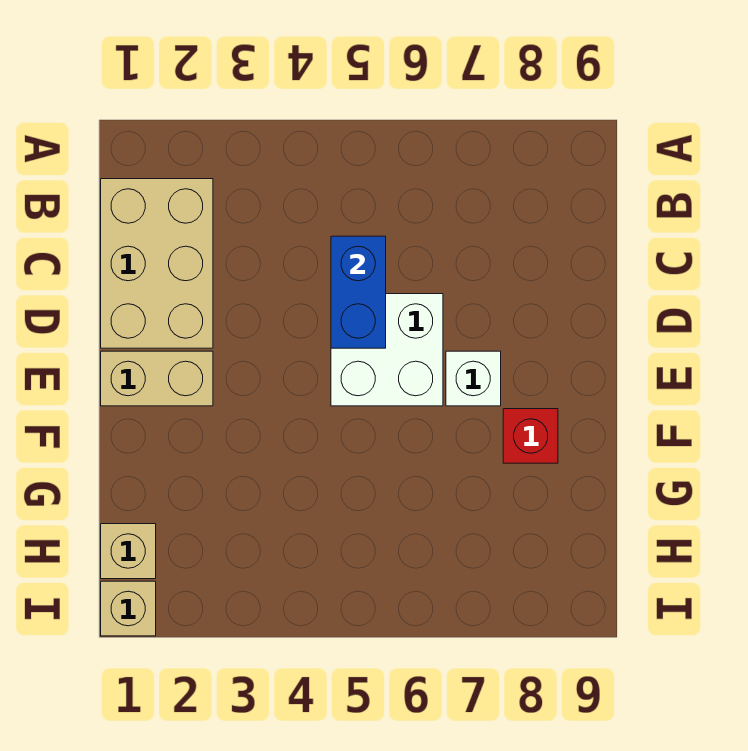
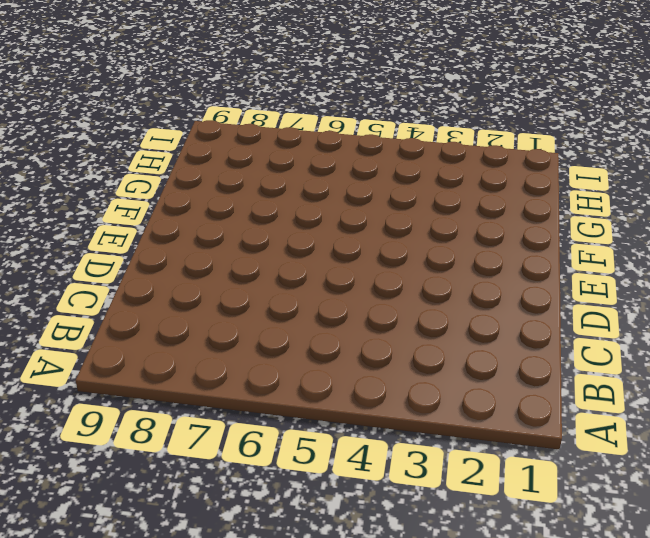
none -> tan brick B1:D2 level 1
none -> white brick D5:E6 level 1

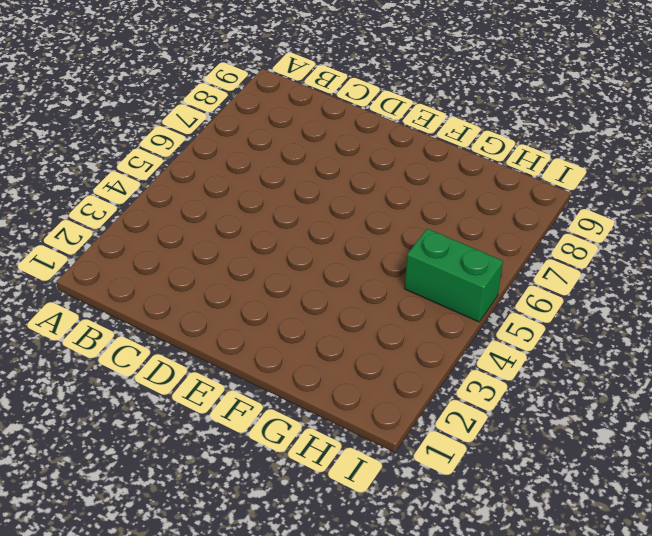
green brick H5:I5 level 1 -> none
none -> tan brick B1:D2 level 1
none -> white brick D5:E6 level 1

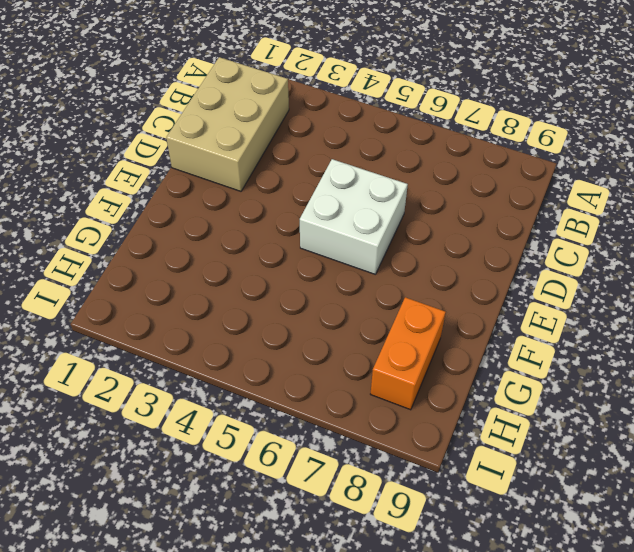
orange brick G8:H8 level 1 -> none
none -> tan brick E1:E2 level 1
none -> white brick E7 level 1

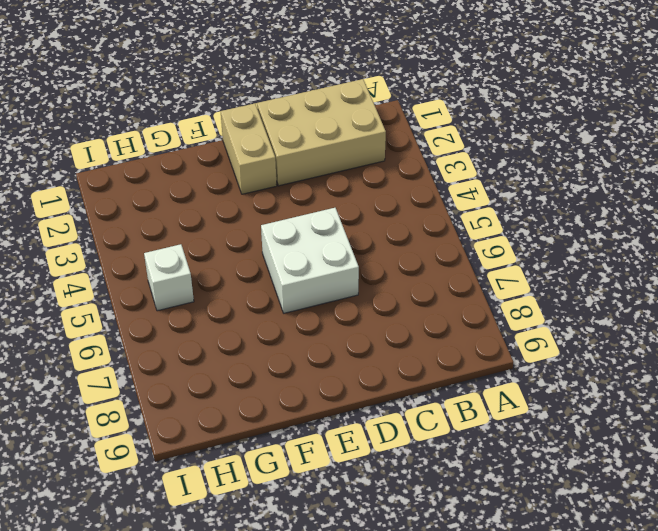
white brick H5 level 1 -> white brick E7 level 1
none -> red brick F8 level 1
none -> tan brick H1 level 1

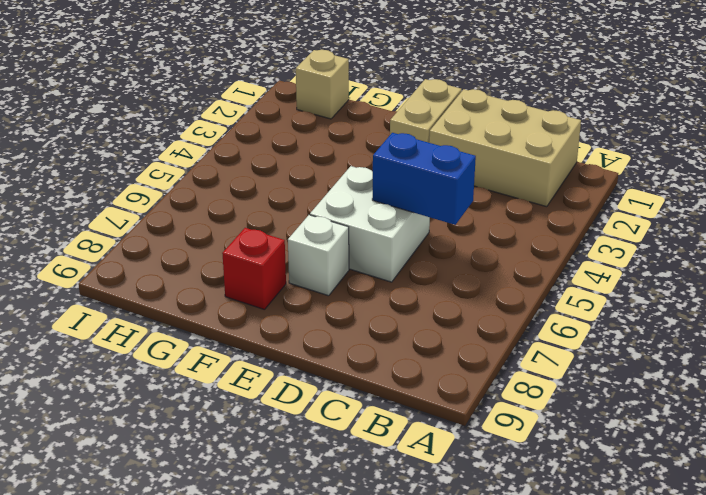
none -> tan brick I1 level 1

